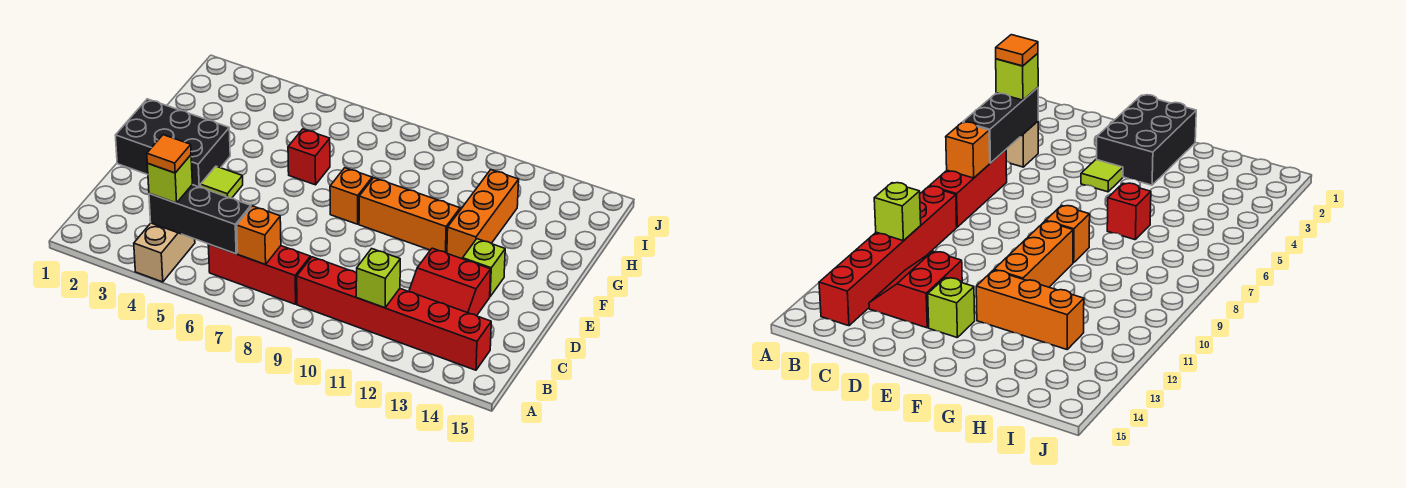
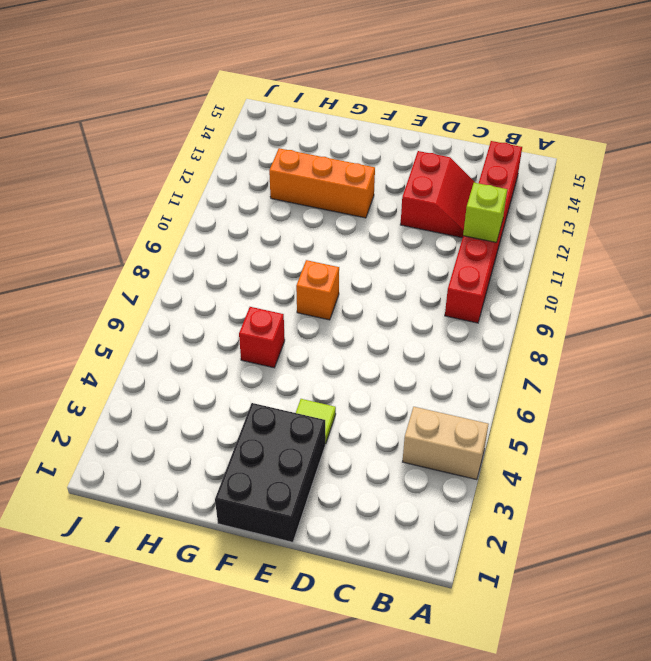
none -> red brick B6:B8 level 1
none -> lime brick E13 level 1
none -> orange brick F9:F11 level 1

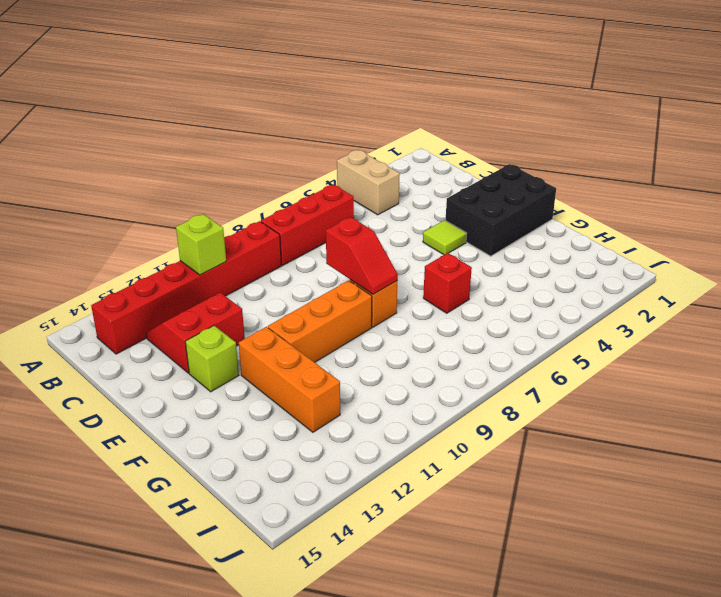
red slope E8:F8 level 2 top E -> none
none -> black brick B4:B6 level 2
none -> orange brick B7 level 2
none -> lime brick B4 level 3

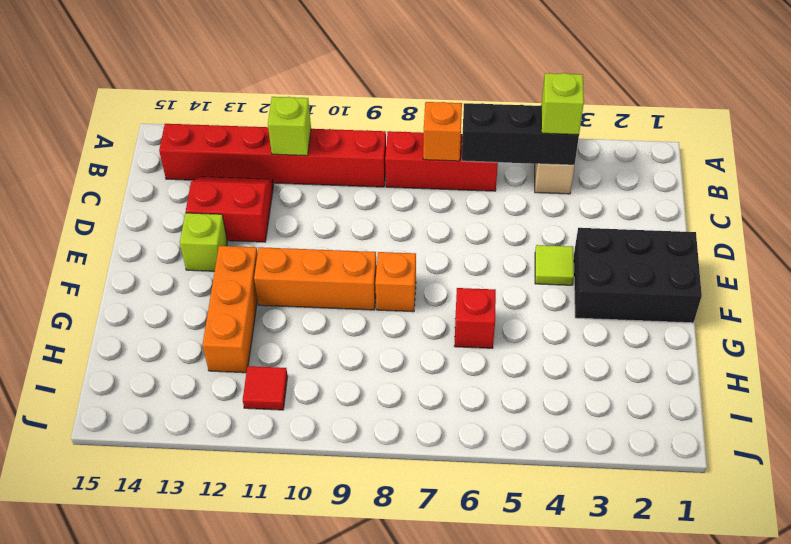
red tile I11 level 1 -> none
none -> orange tile B4 level 4

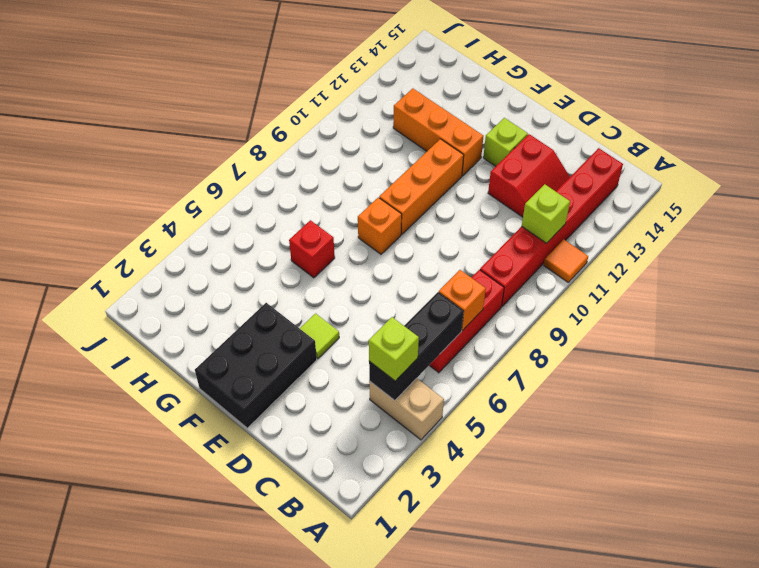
orange tile A11 level 1 -> orange tile B4 level 4

